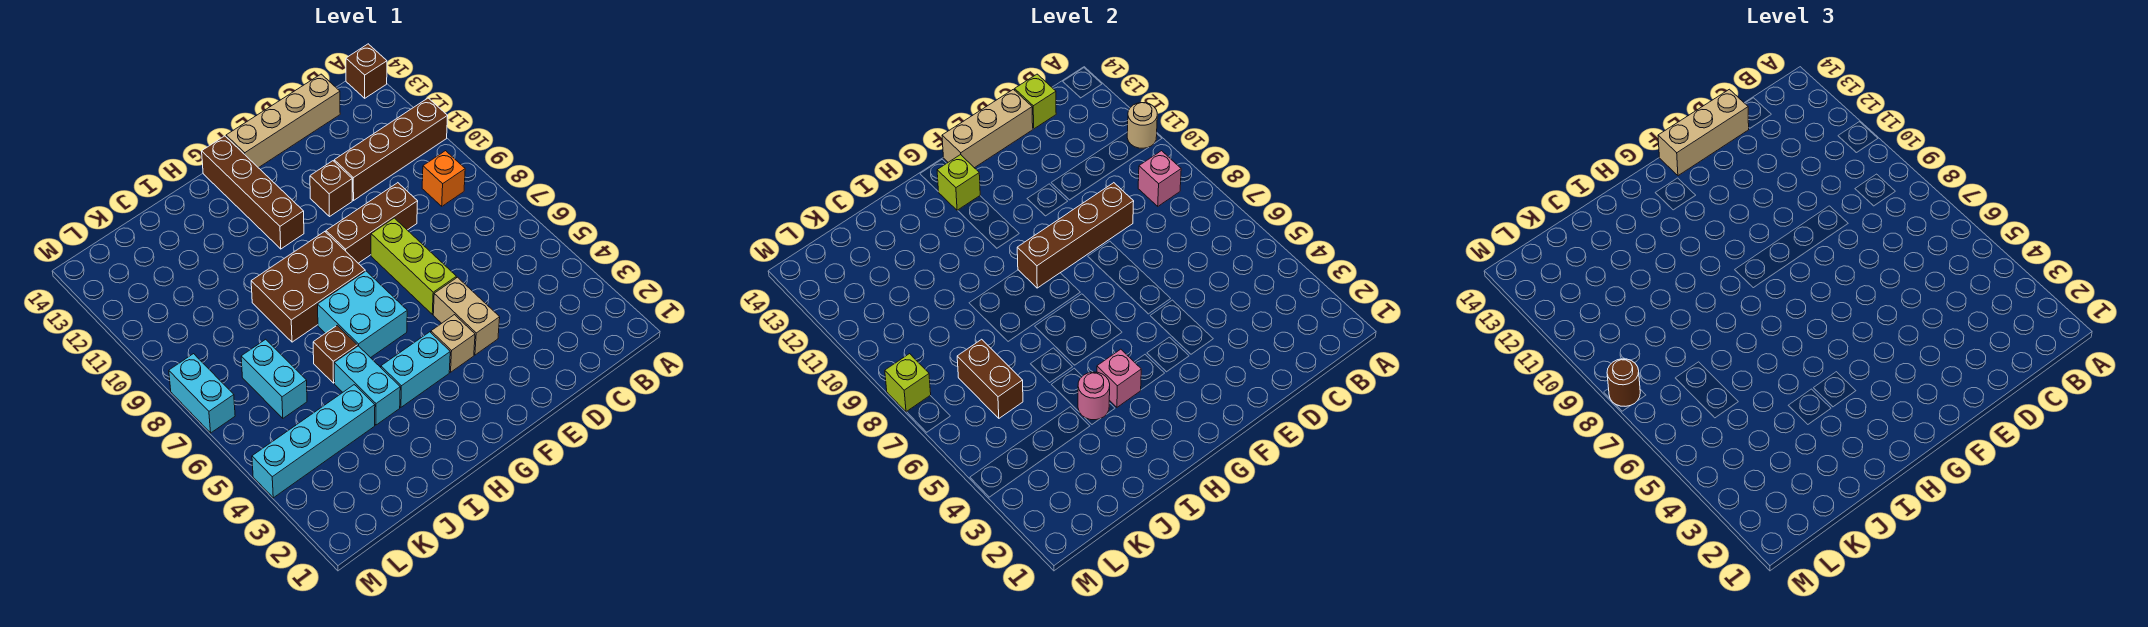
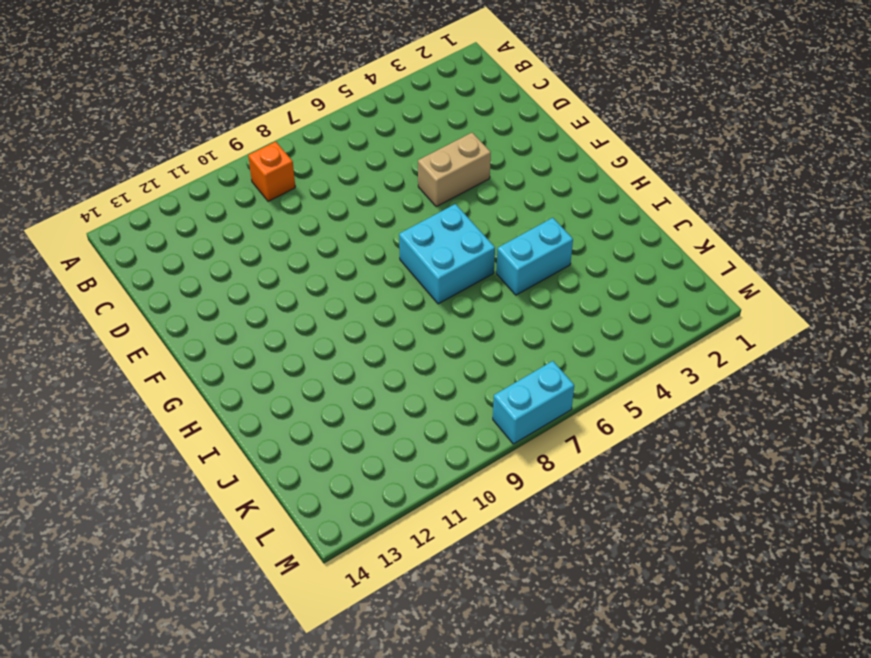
none -> brown brick A11:D11 level 1
none -> brown brick A14 level 1
none -> tan brick C14:F14 level 1
none -> brown brick D9:F9 level 1

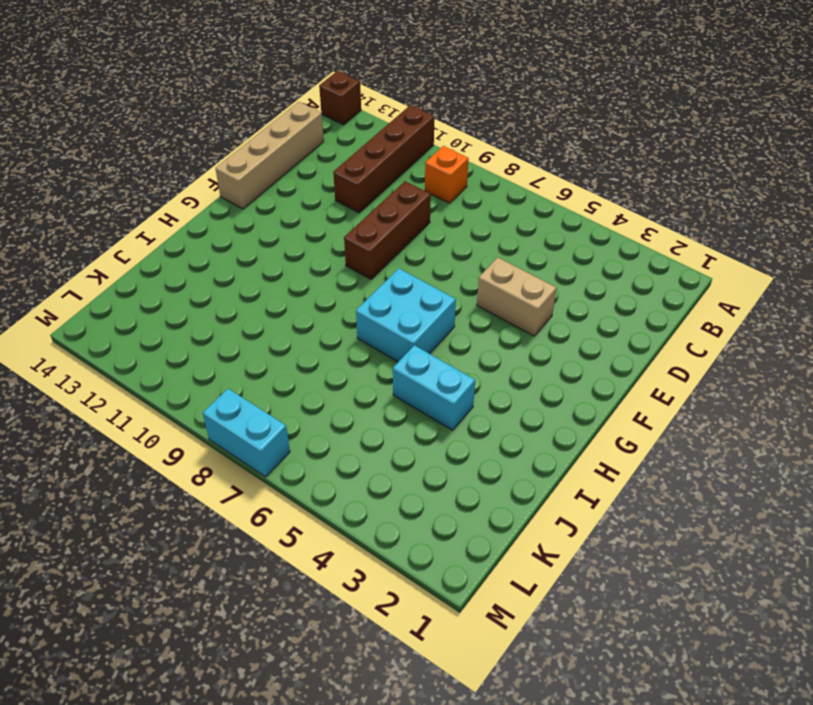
none -> lime brick E6:E8 level 1
none -> brown brick E11 level 1
none -> tan brick F4 level 1
none -> cyan brick G4:H4 level 1

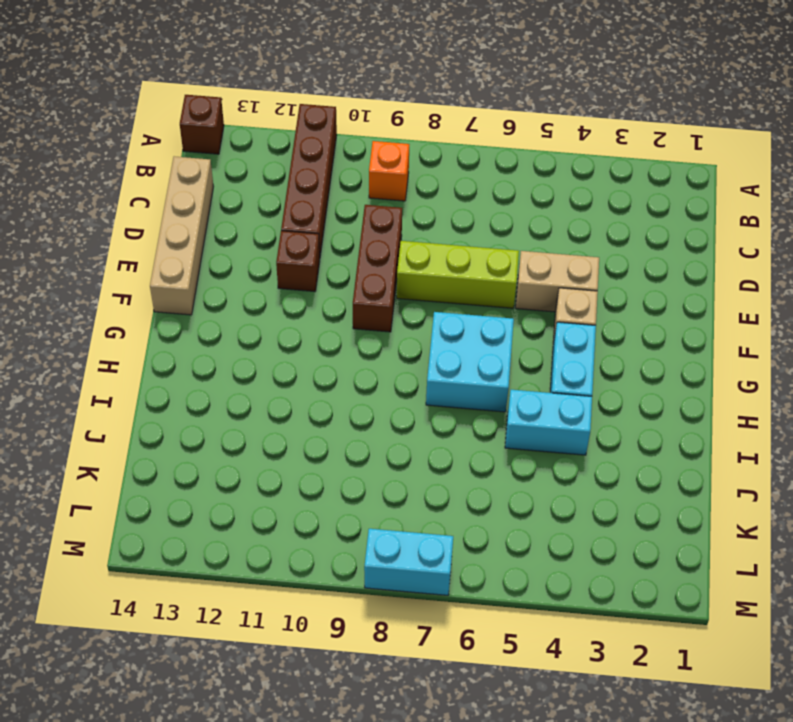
none -> brown brick G8:I9 level 1
none -> brown brick G11:G14 level 1
none -> brown brick I6 level 1
none -> cyan brick J4:M4 level 1

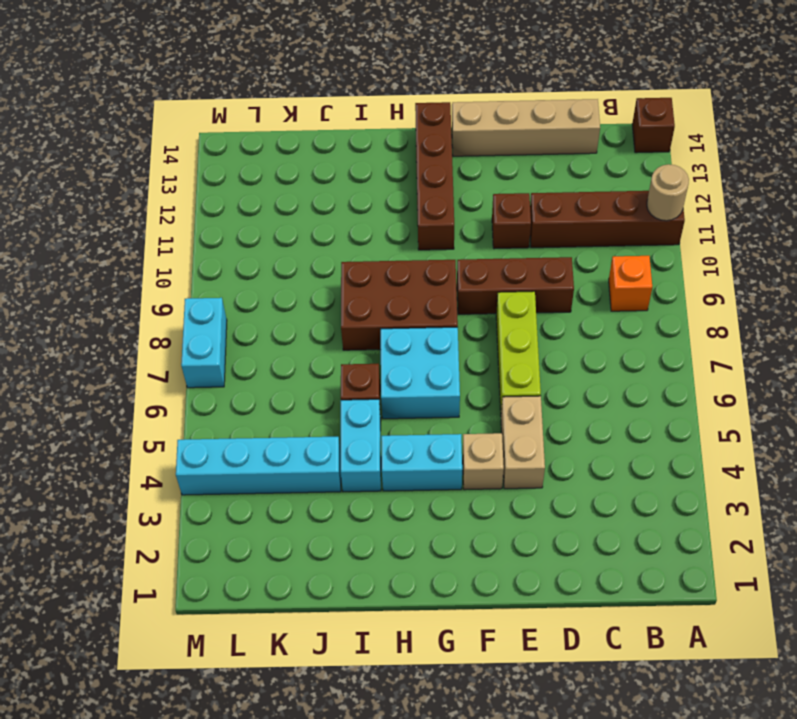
none -> cyan brick K6:K7 level 1
none -> pink brick B9 level 2
none -> lime brick C14 level 2
none -> brown brick D9:G9 level 2

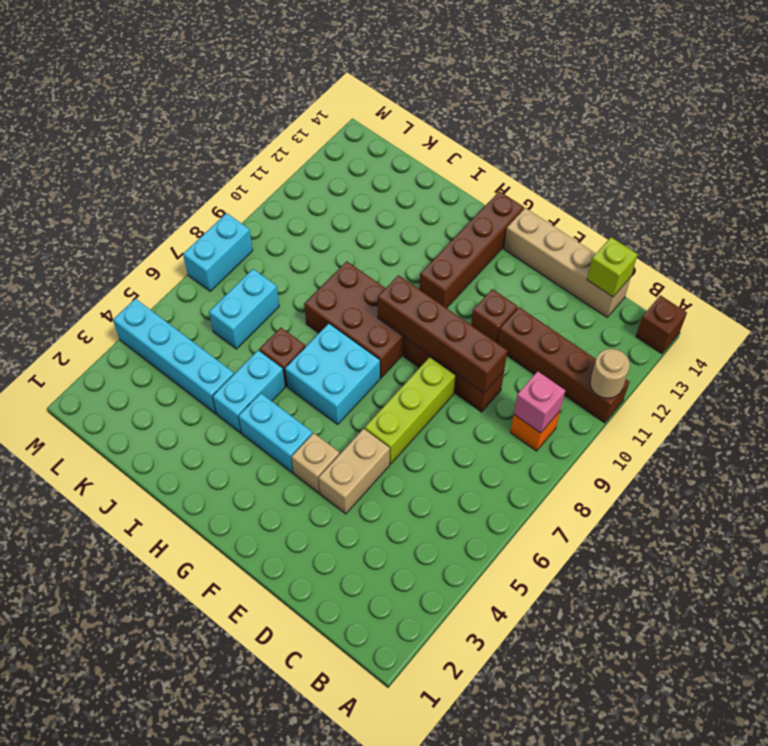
none -> tan brick D14:F14 level 2
none -> lime brick G13 level 2
none -> pink brick H4 level 2
none -> pink round brick I4 level 2

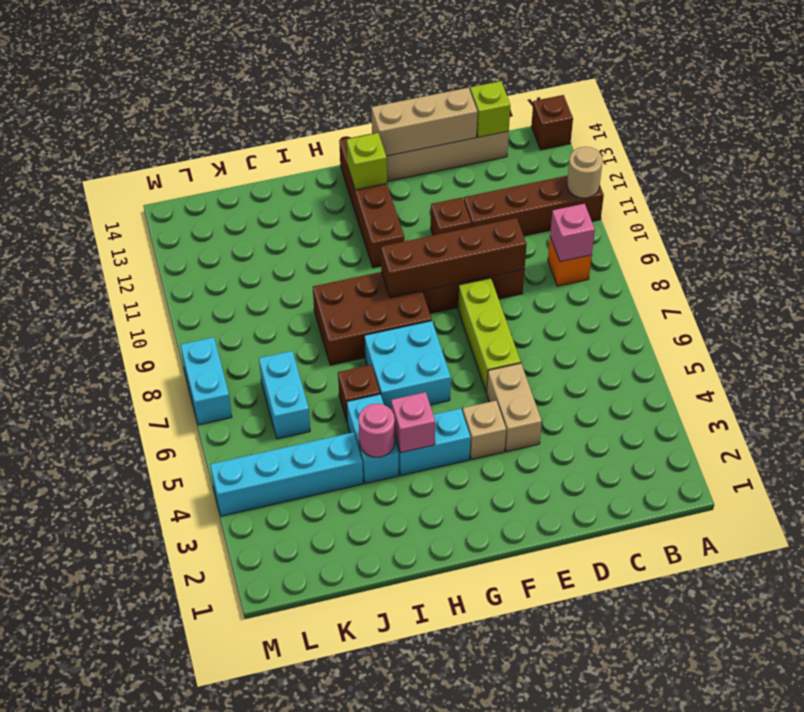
none -> brown brick K6:K7 level 2
none -> lime brick M8 level 2
none -> tan brick D14:F14 level 3
none -> brown round brick M8 level 3

